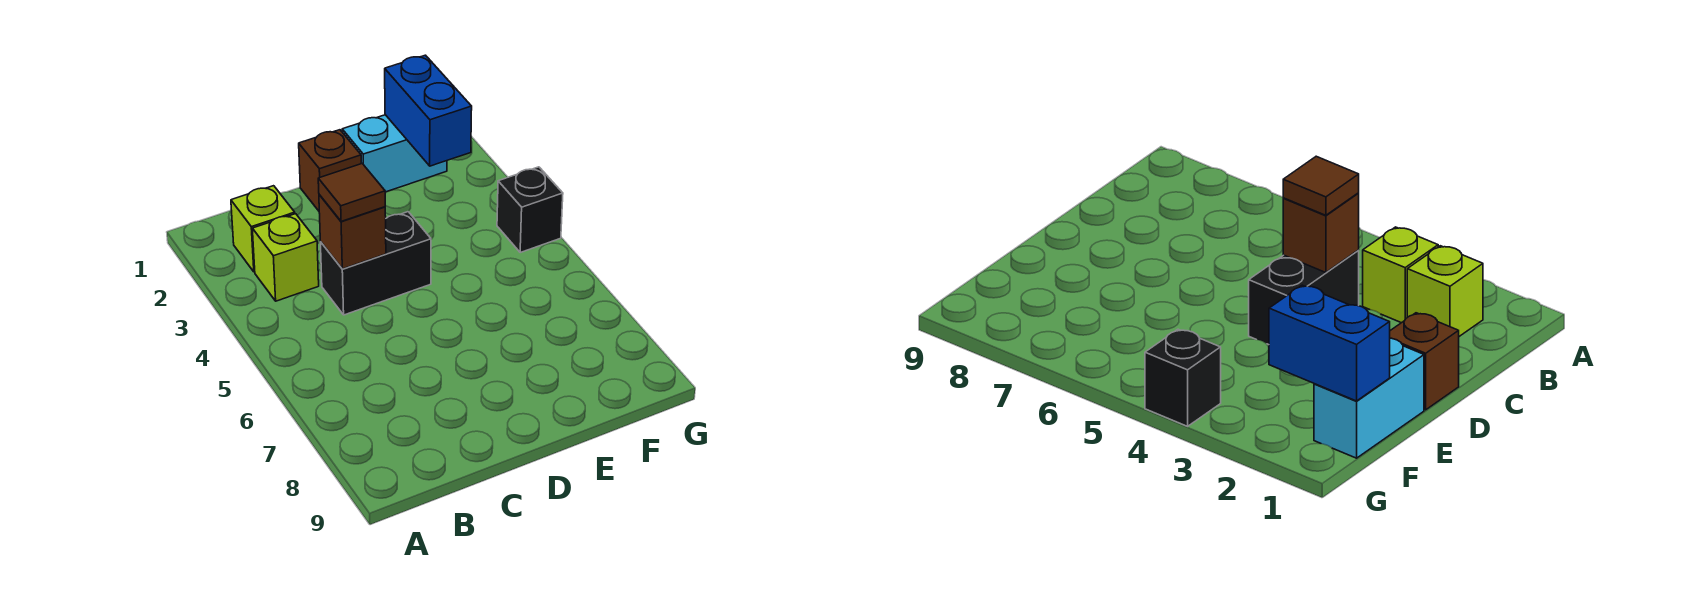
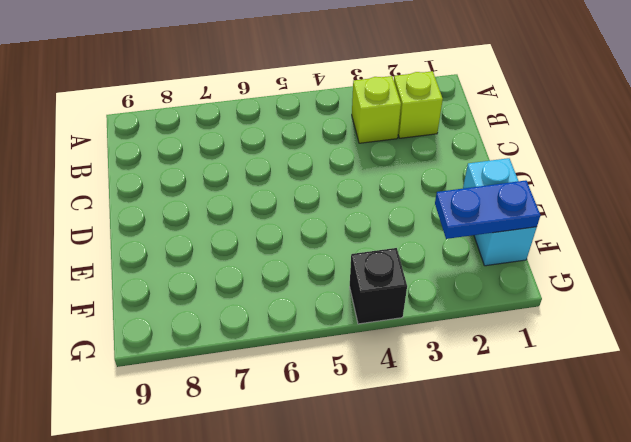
blue plate F1:F2 level 2 -> blue brick F1:F2 level 2
none -> black brick C4:D4 level 1
none -> brown brick D1 level 1

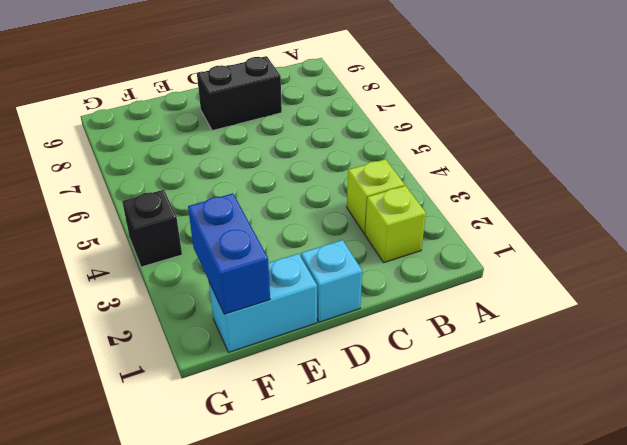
black brick C8:D8 level 1 -> black brick C4:D4 level 1
cyan brick D1 level 1 -> brown brick D1 level 1
none -> brown brick C4 level 2
none -> brown tile C4 level 3

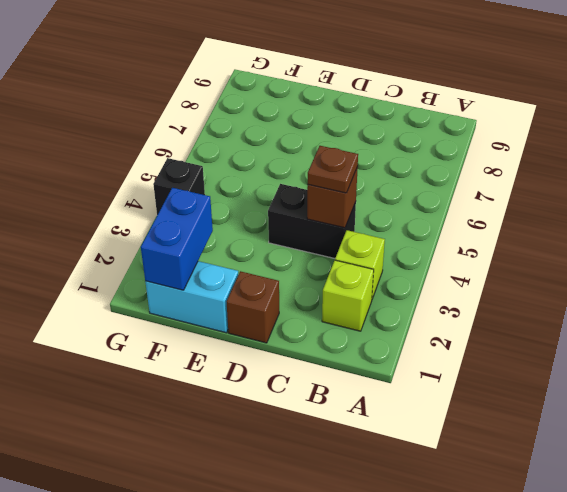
brown plate C4 level 3 -> brown tile C4 level 3

